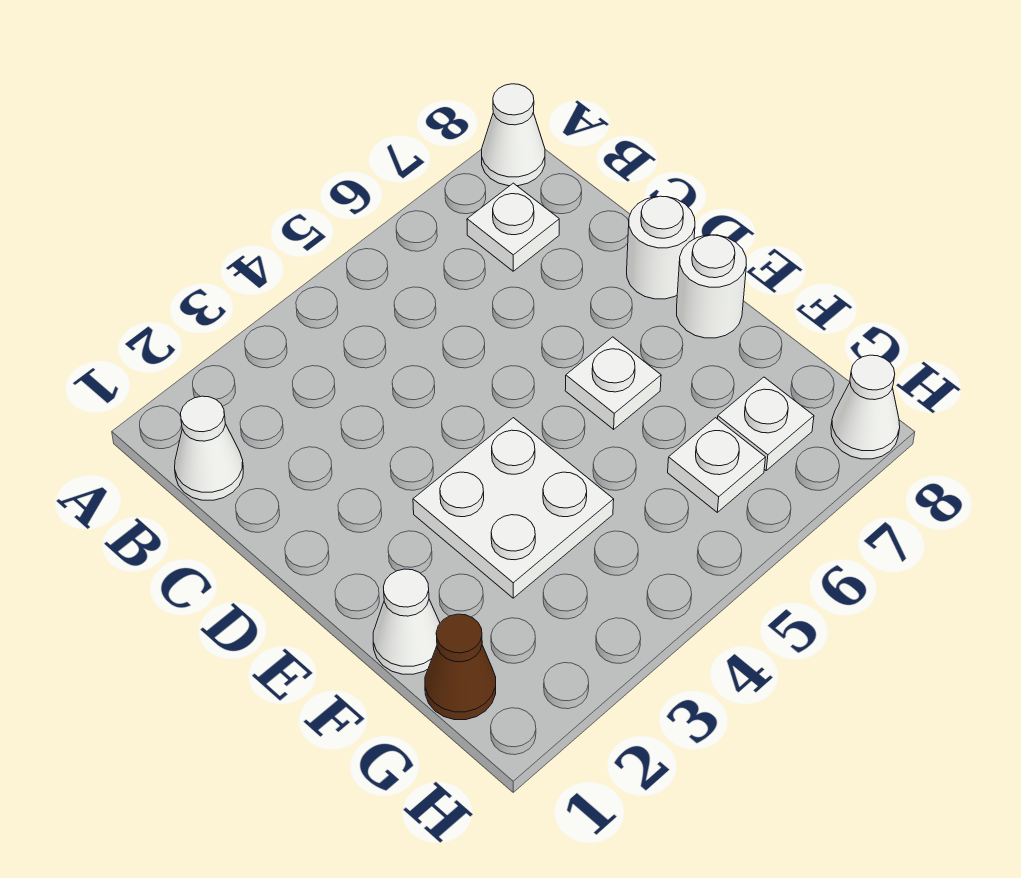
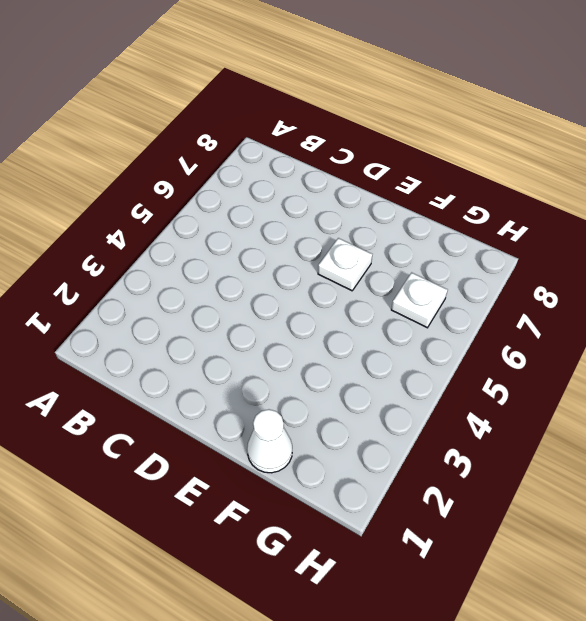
none -> white cone A8 level 1
none -> white cone B1 level 1
none -> white plate B7 level 1

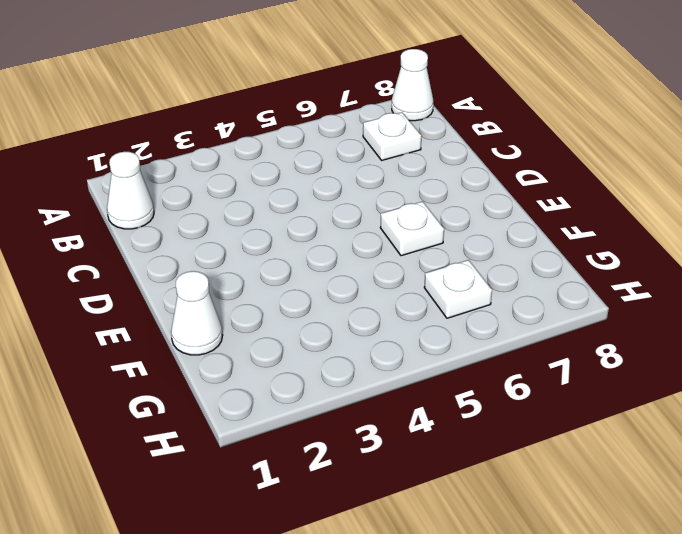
none -> white round brick D8 level 1
none -> white plate E3:F4 level 1
none -> white round brick E8 level 1

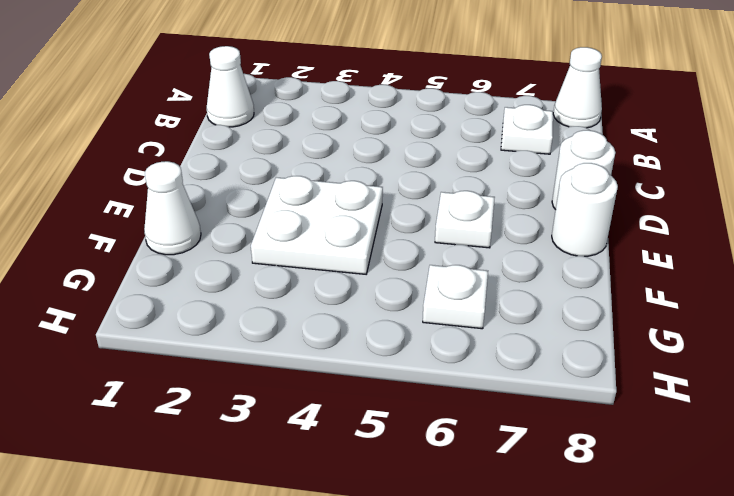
none -> brown cone G1 level 1
none -> white plate G7 level 1
none -> white cone H8 level 1

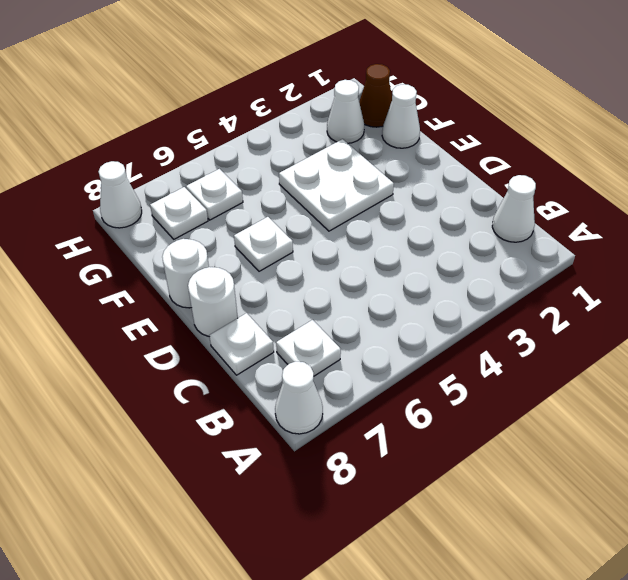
white plate C8 level 1 -> none
white cone G2 level 1 -> none

